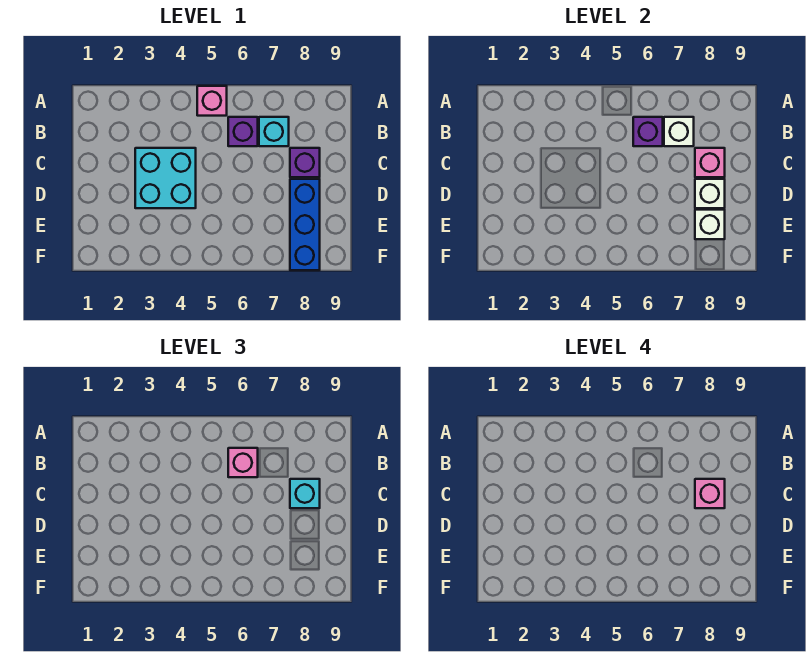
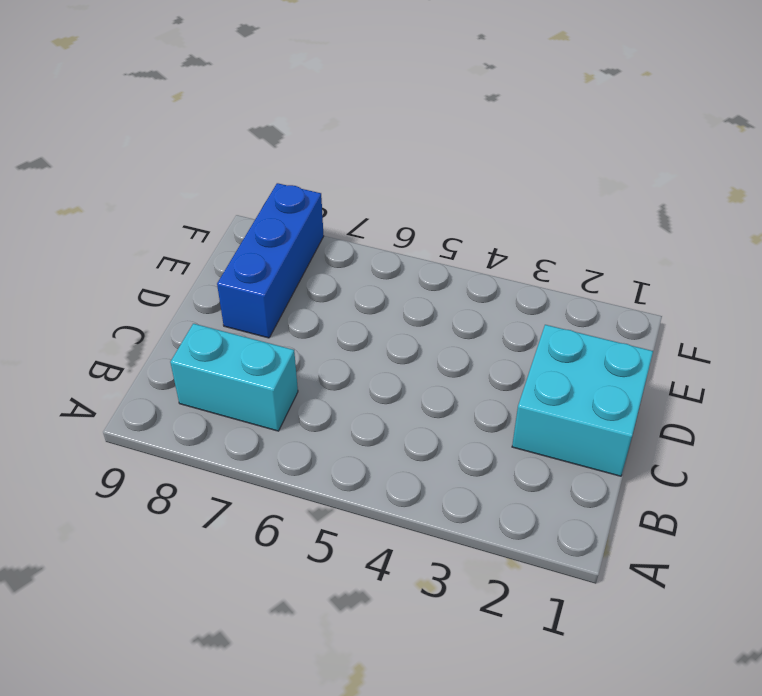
cyan brick B7:B8 level 1 -> cyan brick B7 level 1
cyan brick C1:D2 level 1 -> cyan brick C3:D4 level 1
none -> pink brick A5 level 1
none -> purple brick B6 level 1
none -> purple brick C8 level 1

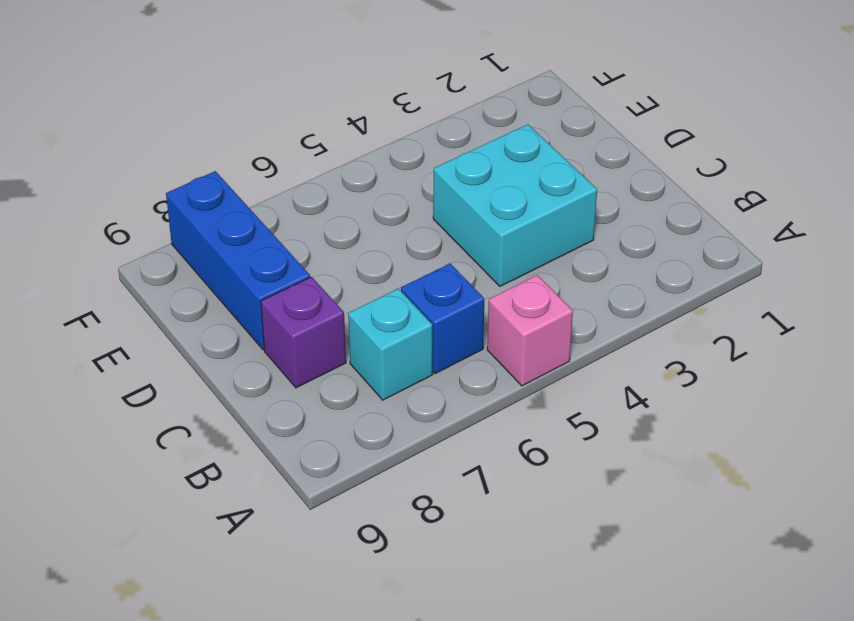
blue brick B6 level 1 -> purple brick B6 level 1
none -> purple brick B6 level 2
none -> white brick B7 level 2
none -> pink brick C8 level 2

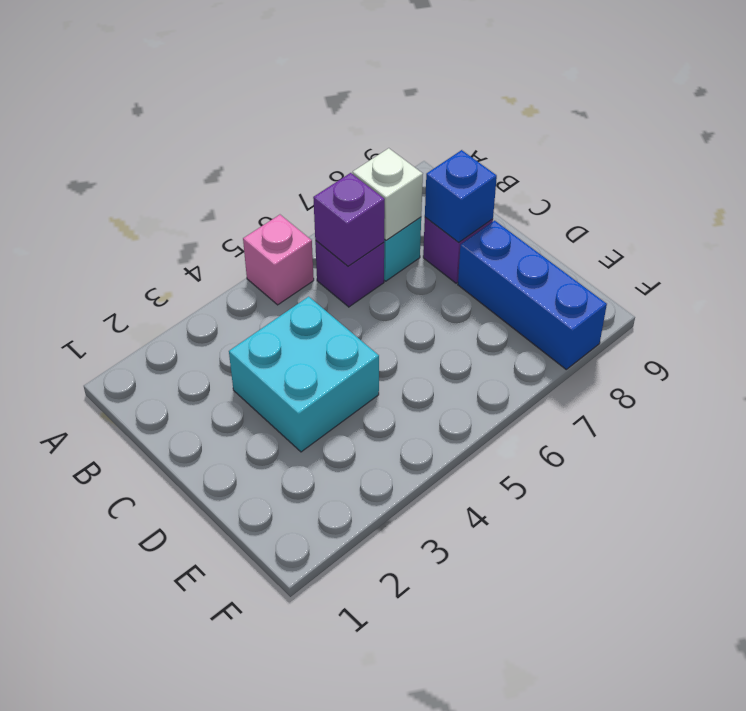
blue brick C8 level 2 -> pink brick C8 level 2
none -> white brick D8 level 2
none -> white brick E8 level 2
none -> pink brick B6 level 3

